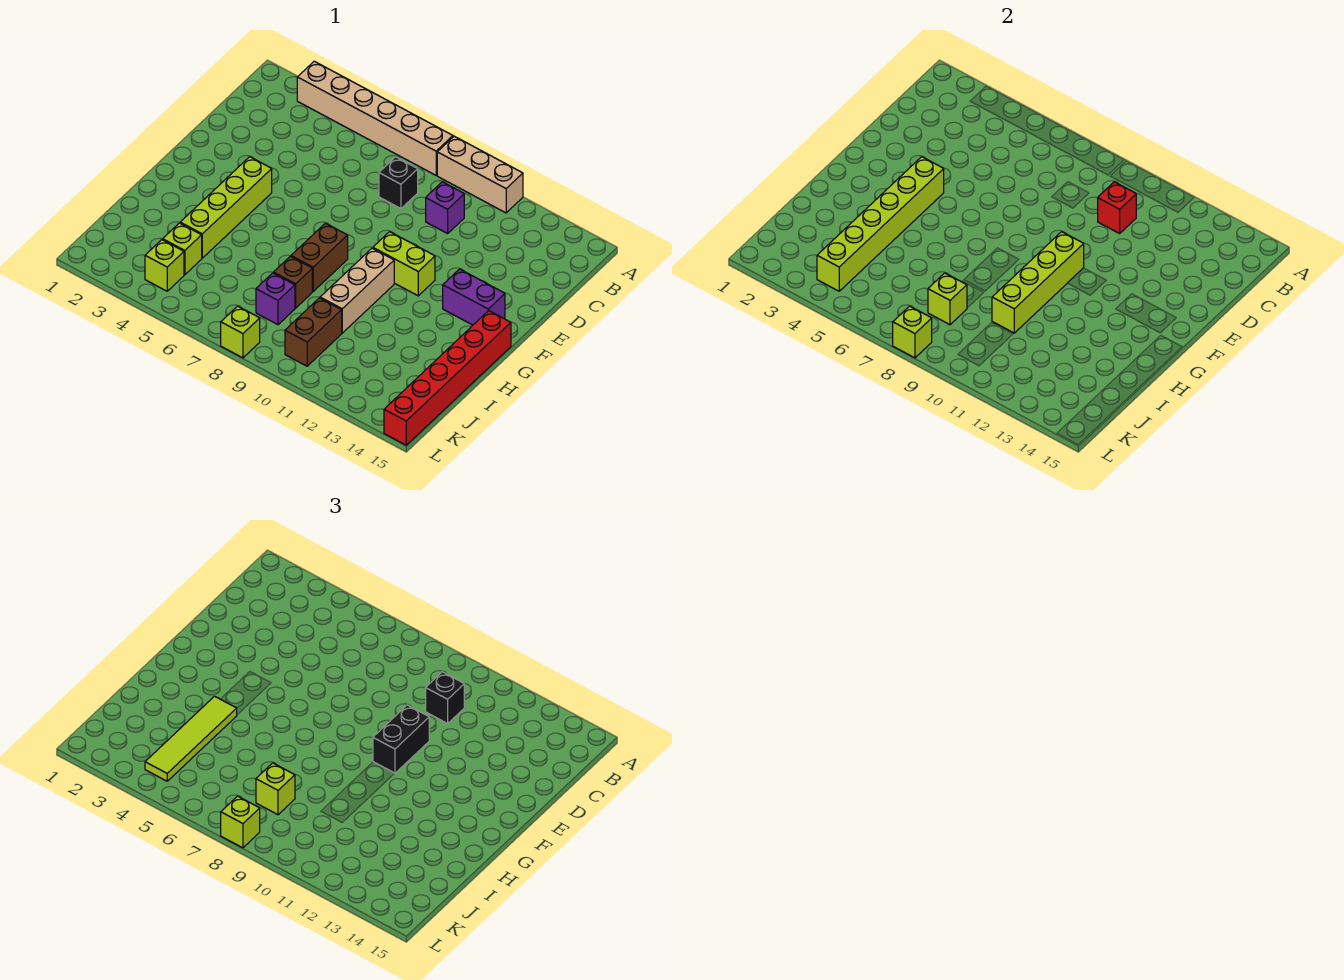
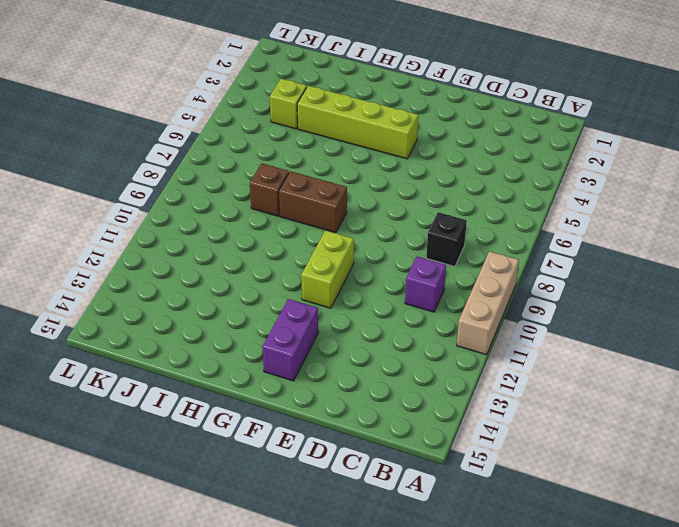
none -> tan brick A3:A8 level 1
none -> tan brick G10:I10 level 1
none -> red brick G15:L15 level 1

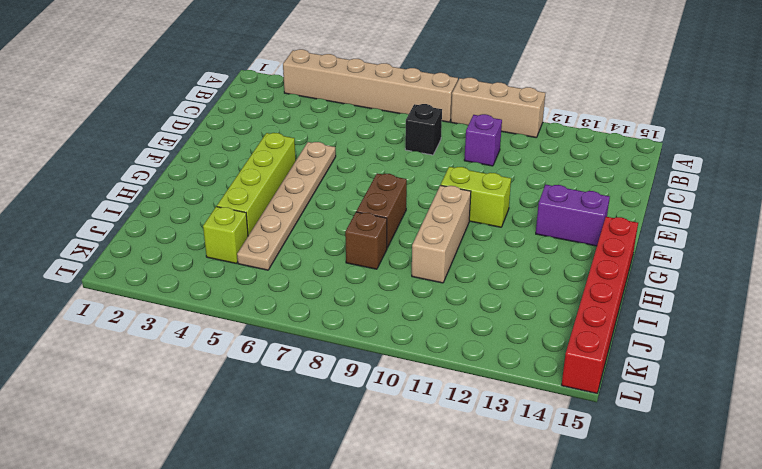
tan plate E5:J5 level 1 -> none
none -> purple brick J8 level 1
none -> brown brick J10:K10 level 1
none -> lime brick K4 level 1

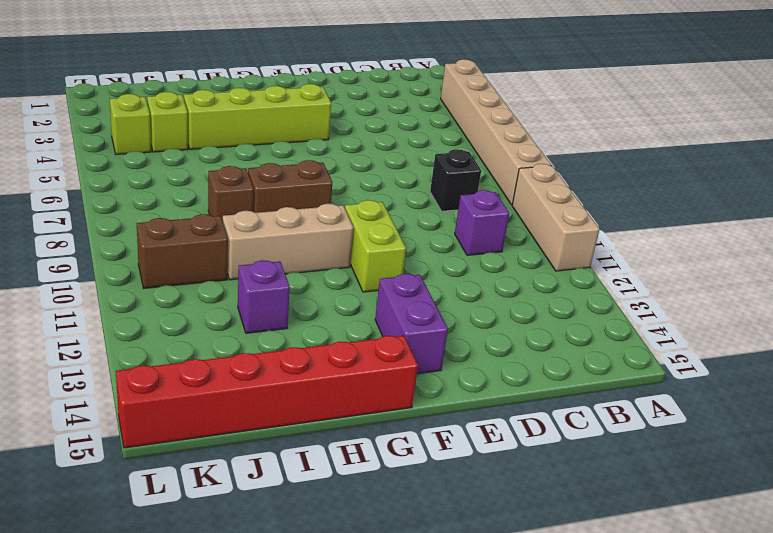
purple brick I12 level 1 -> purple brick J8 level 1
none -> lime brick L8 level 1
none -> red brick C10 level 2
none -> lime brick F4:K4 level 2

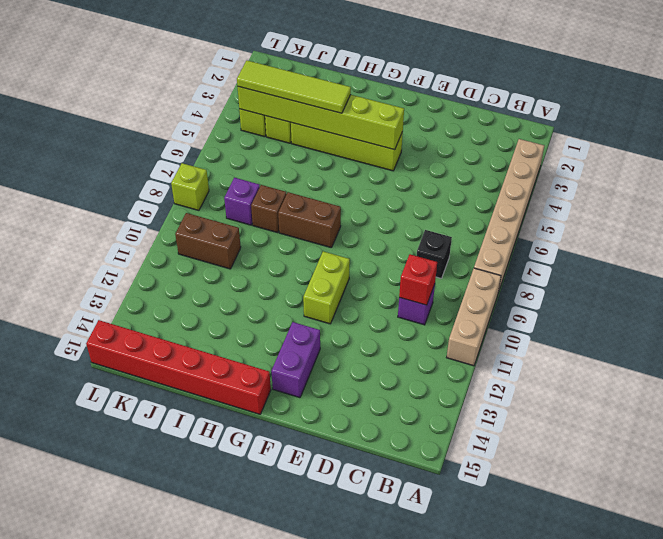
none -> tan brick G10:I10 level 1
none -> lime brick F10:I10 level 2
none -> lime brick J8 level 2

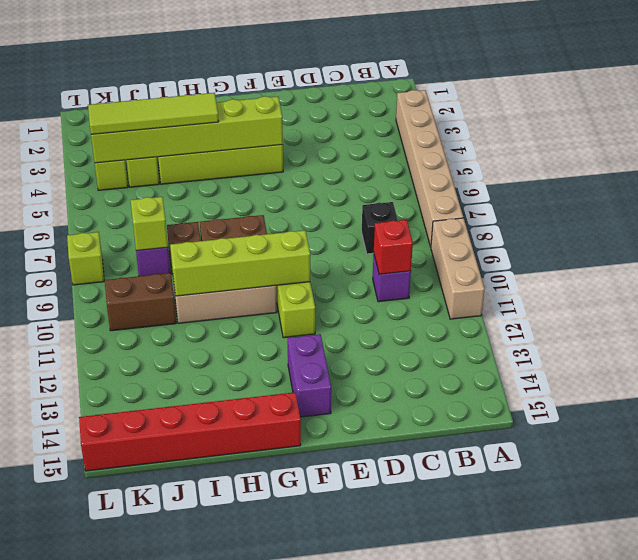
none -> lime brick L8 level 2
none -> black brick C10 level 3
none -> black brick E10:F10 level 3

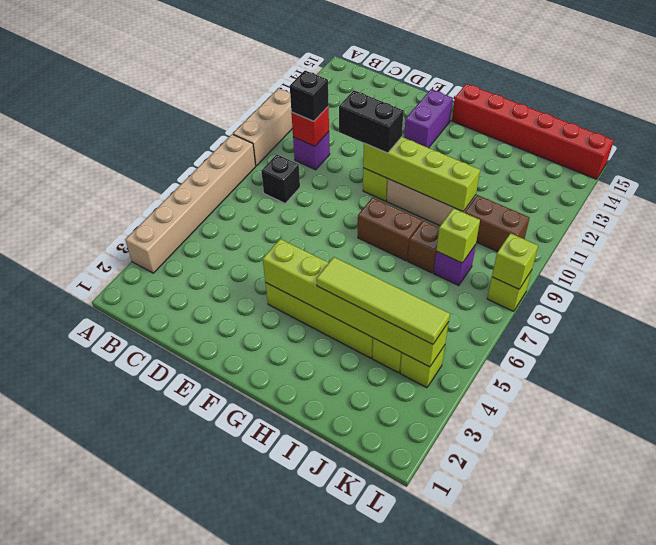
none -> lime brick J8 level 3
none -> lime brick L8 level 3

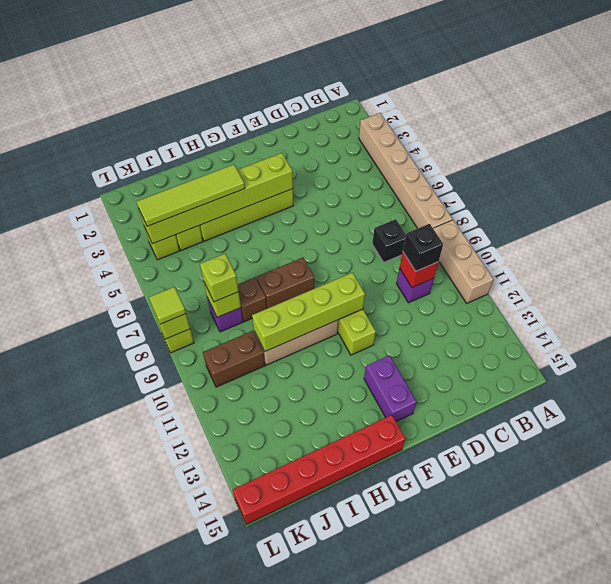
lime tile L8 level 3 -> lime brick L8 level 3
none -> black brick E10:F10 level 3

